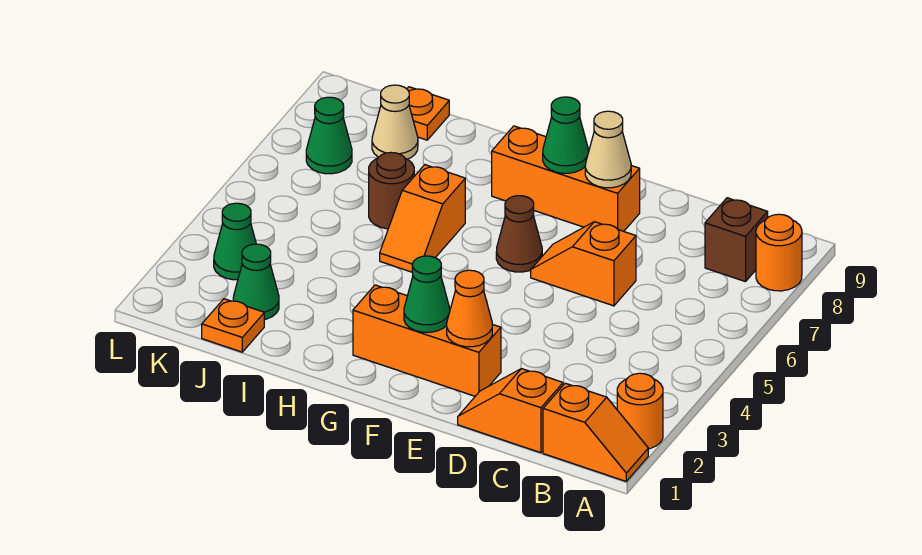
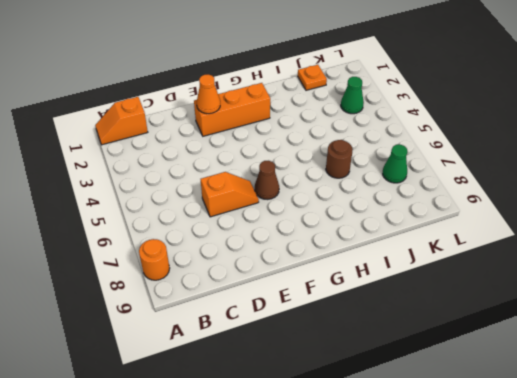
none -> orange round brick A2 level 1
none -> brown brick B8 level 1
none -> orange slope C1:D1 level 1 top C

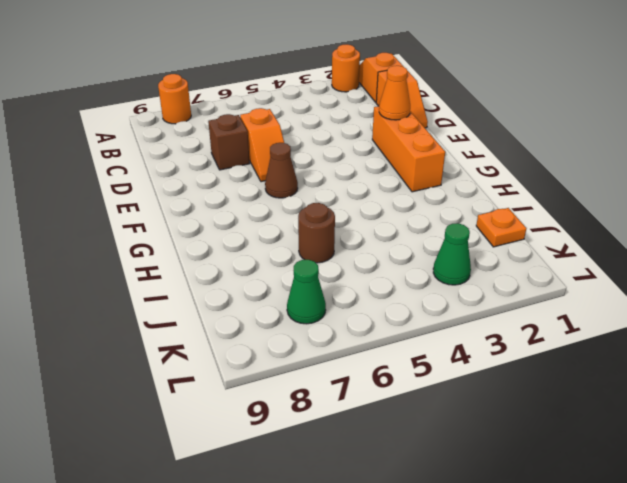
brown brick D7 level 1 -> brown brick B8 level 1
none -> orange brick E8:G8 level 1
none -> orange slope H5:H6 level 1 top 6
none -> green cone J2 level 1

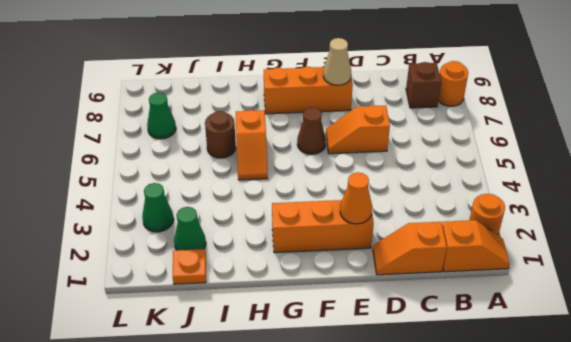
none -> tan cone J8 level 1
none -> orange plate J9 level 1
none -> green cone F2 level 2

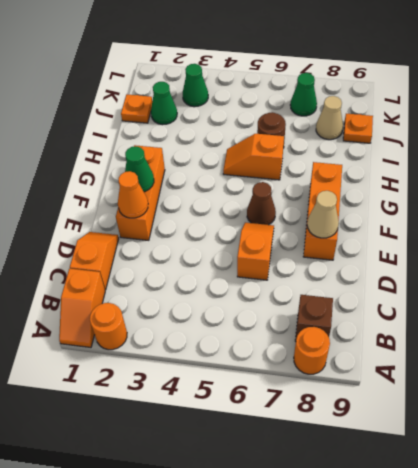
none -> green cone F8 level 2

